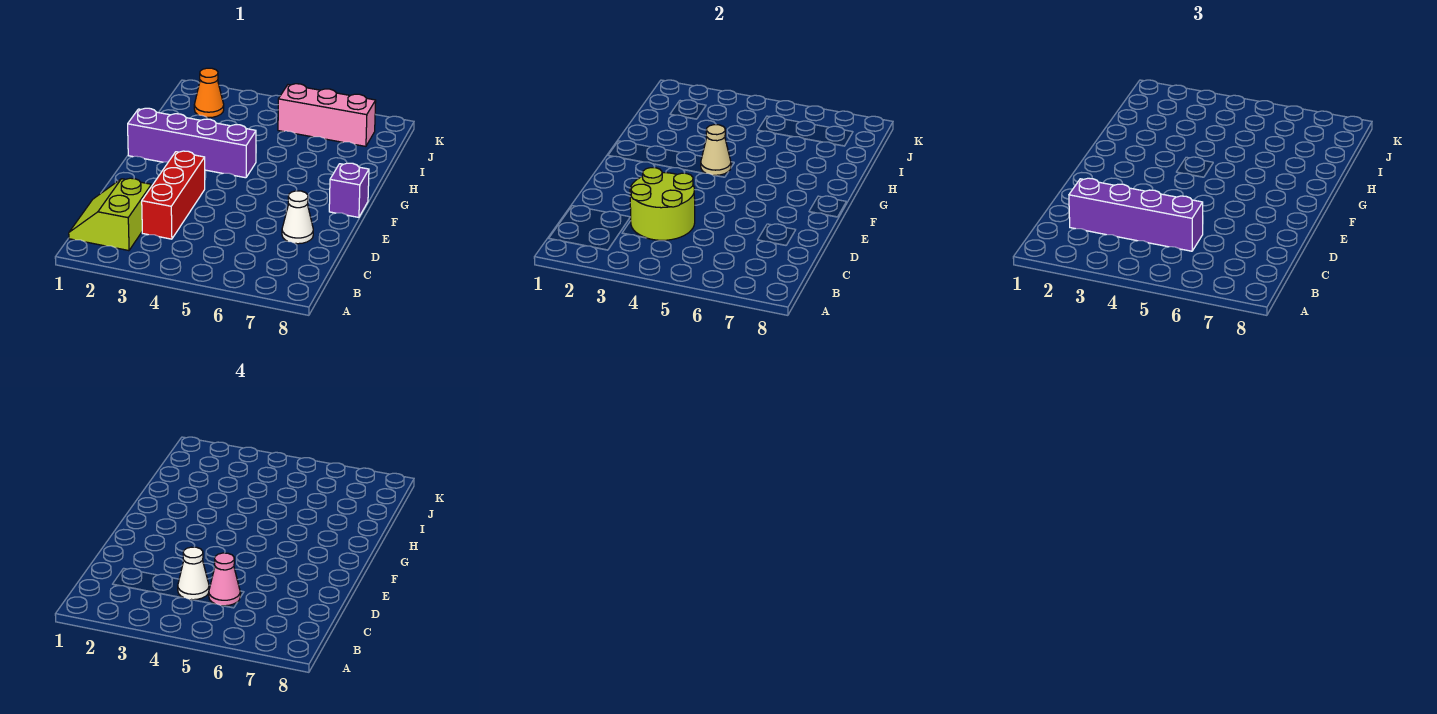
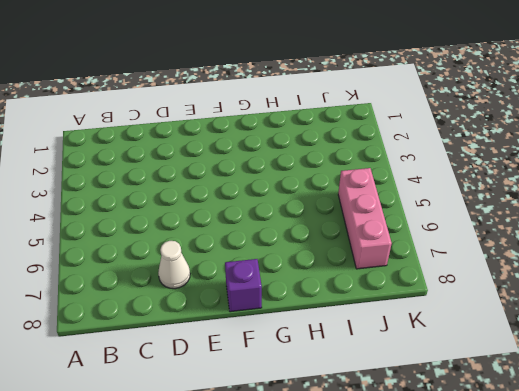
none -> lime slope B1:C2 level 1 top 2
none -> red brick C3:E3 level 1
none -> purple brick G1:G4 level 1

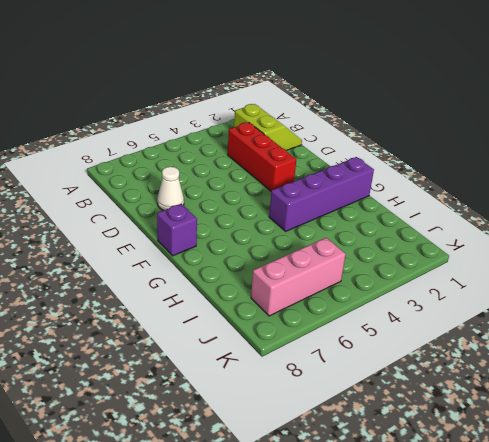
none -> orange cone J2 level 1
none -> lime round brick C3:D4 level 2
none -> tan cone G4 level 2

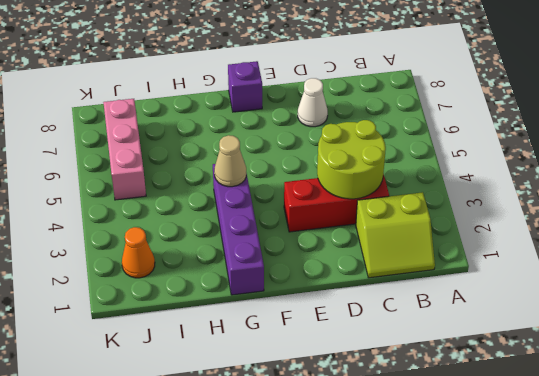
none -> purple brick C2:C5 level 3
none -> white cone C4 level 4
none -> pink cone C5 level 4

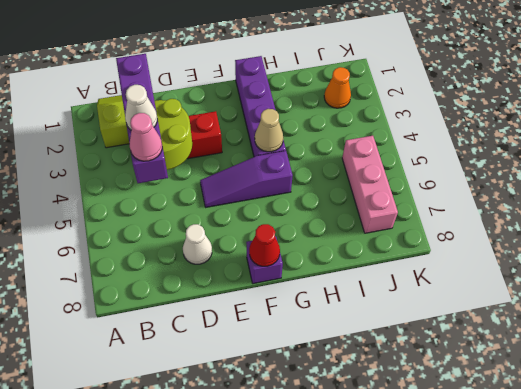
purple slope E5:G5 level 1 top G -> none
red cone F8 level 2 -> none

